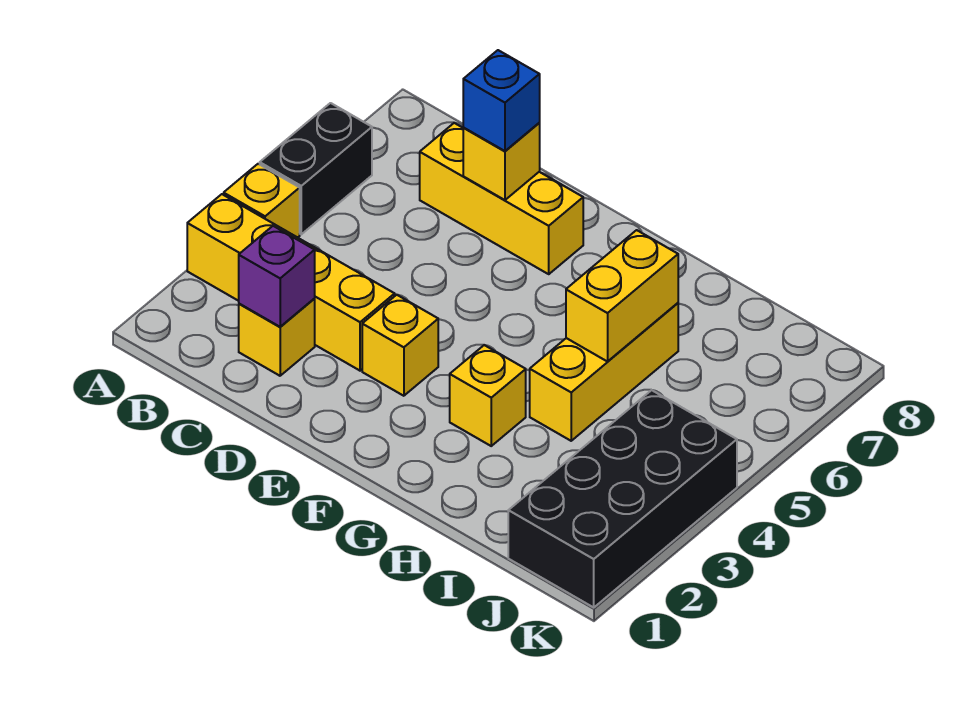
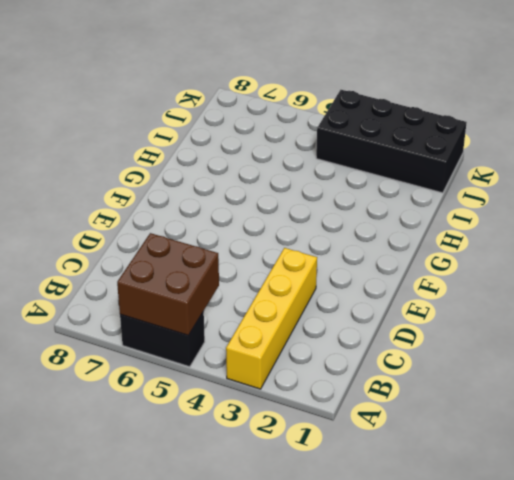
brown brick A5:B6 level 2 -> none
none -> yellow brick A4 level 1
none -> yellow brick C2 level 1
none -> yellow brick C7:E7 level 1

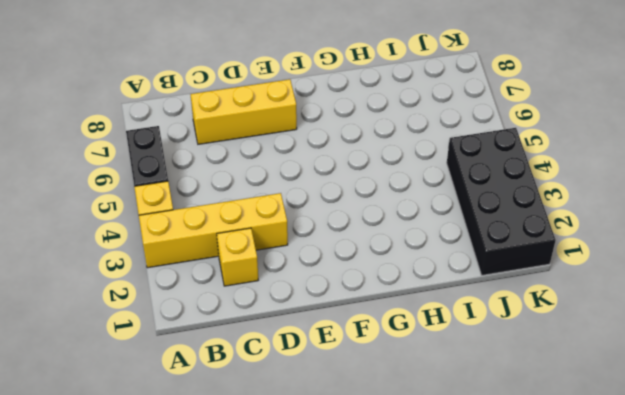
none -> yellow brick E3 level 1
none -> yellow brick G3 level 1
none -> yellow brick H4:H6 level 1

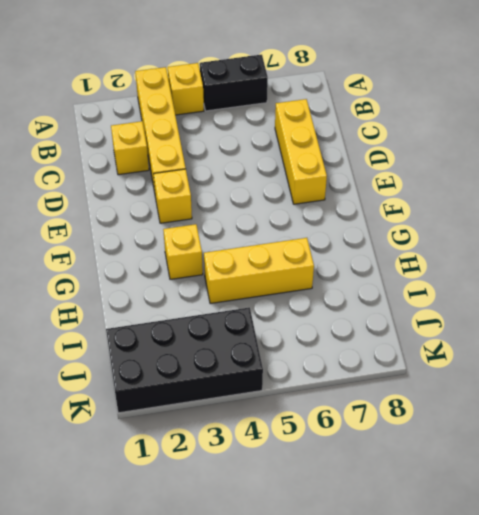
none -> purple brick C2 level 2
none -> yellow brick D7 level 2
none -> yellow brick H5:H6 level 2

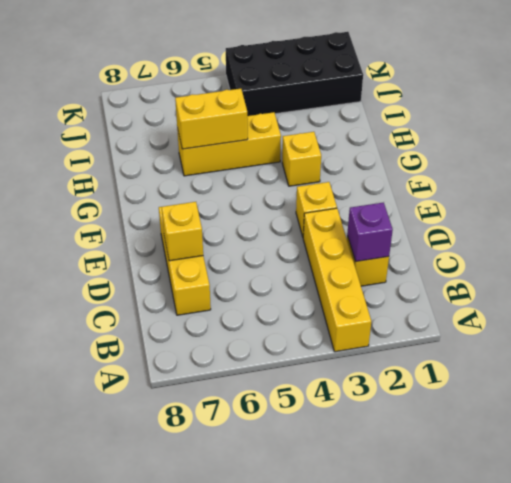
none -> yellow brick A4 level 1
none -> black brick A5:A6 level 1
none -> blue brick D7 level 3

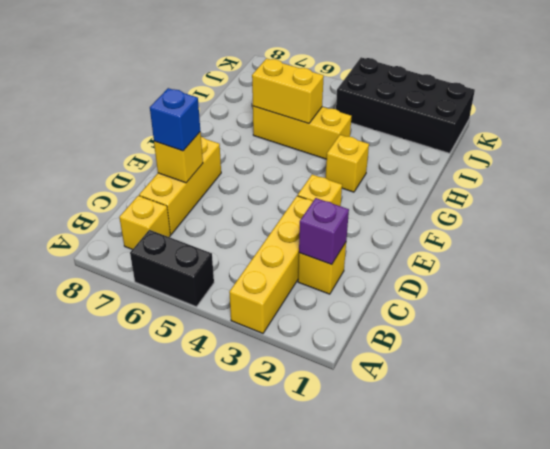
yellow brick B7 level 1 -> yellow brick A4 level 1

